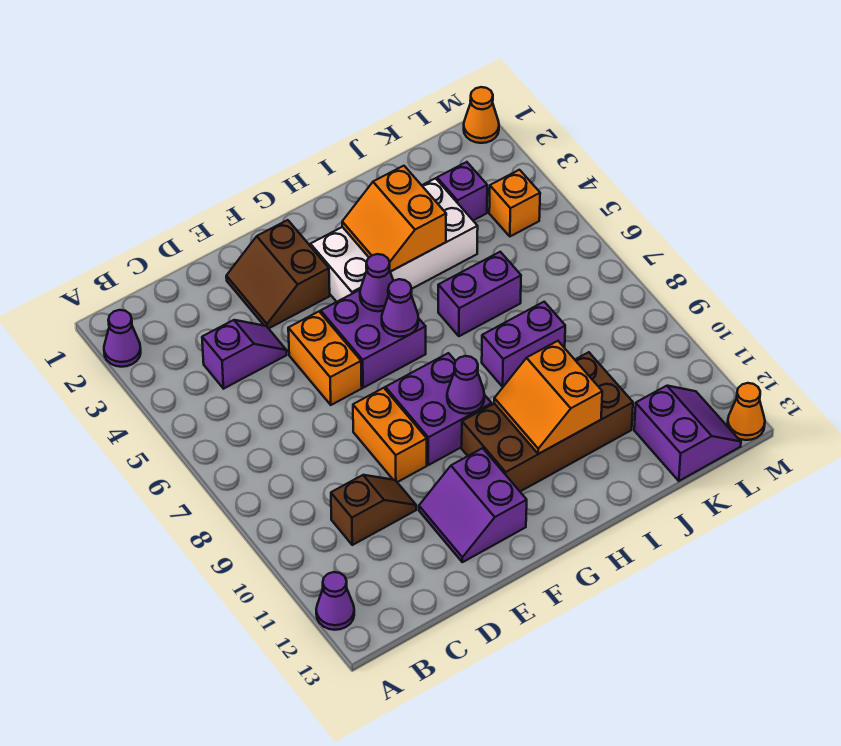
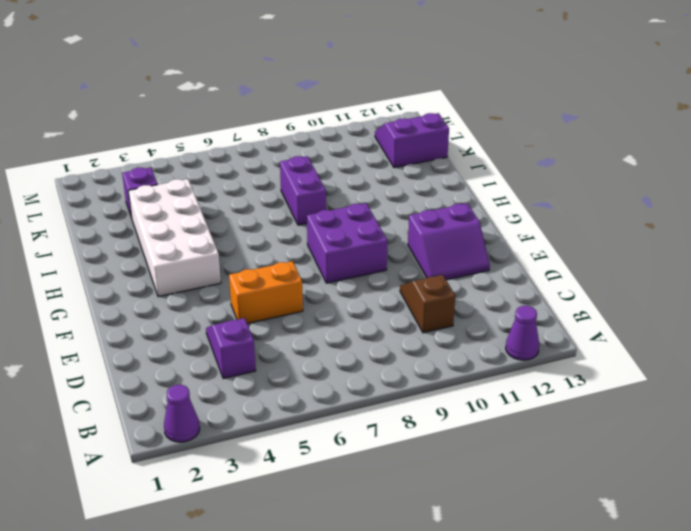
none -> brown slope E2:F3 level 1 top F
none -> orange brick E8:E9 level 1
none -> purple brick F5:G6 level 1

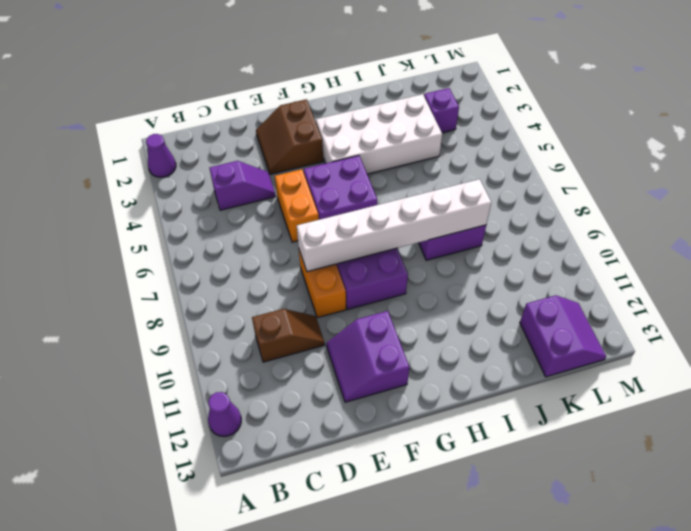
white brick E8:J8 level 2 -> none
none -> brown brick G10:J11 level 1
none -> purple brick I6:J6 level 1
none -> orange brick L4 level 1

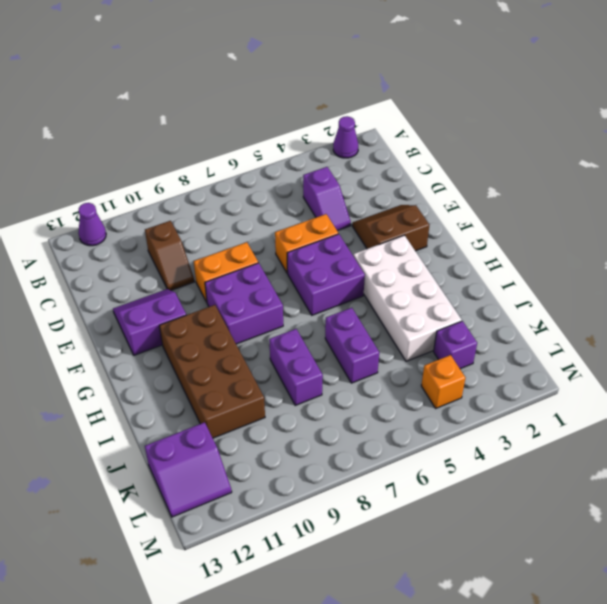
none -> orange cone M1 level 1
none -> orange cone M13 level 1
none -> purple cone G5 level 2

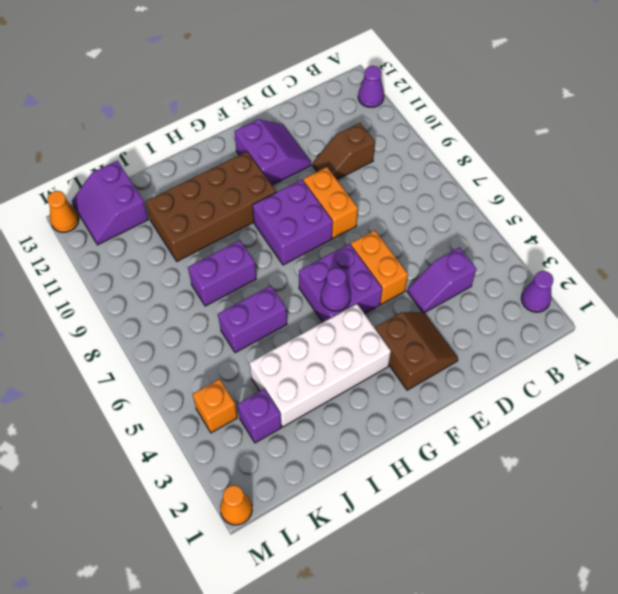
none -> purple cone G6 level 2
none -> purple cone G9 level 2
none -> orange slope H3:I4 level 2 top I

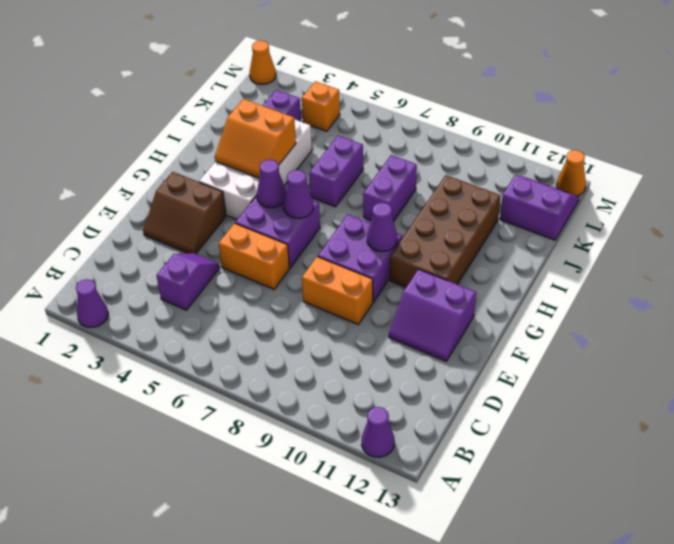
none -> brown slope C10:D10 level 1 top C
none -> orange slope H10:I11 level 2 top I

